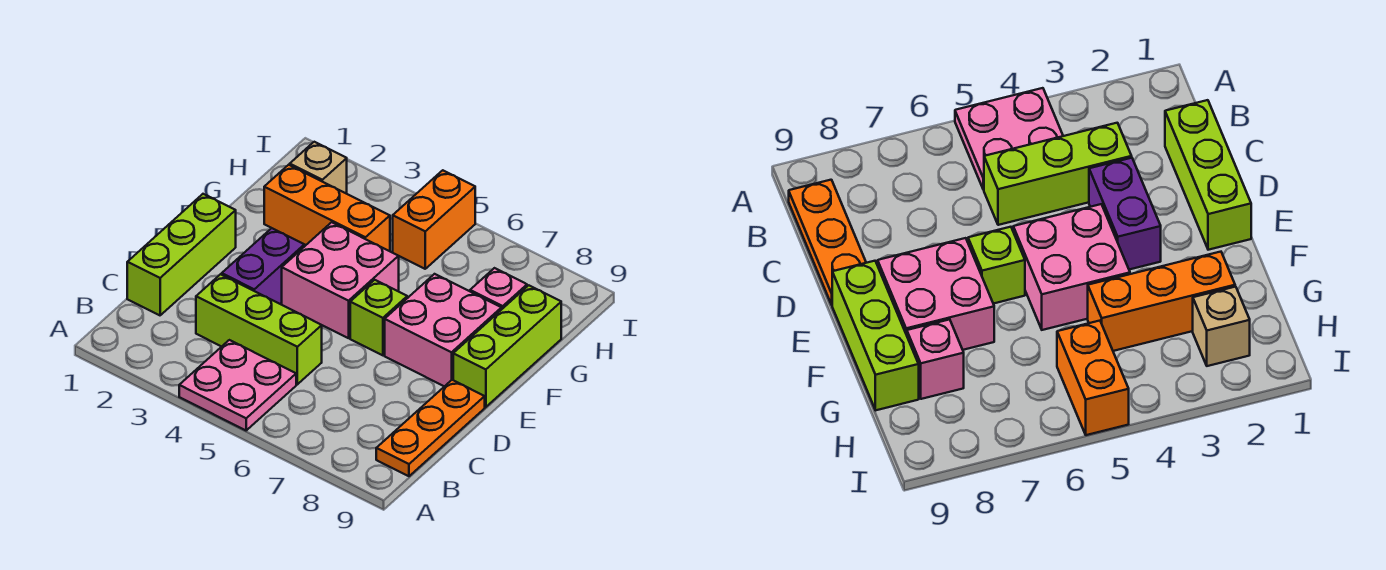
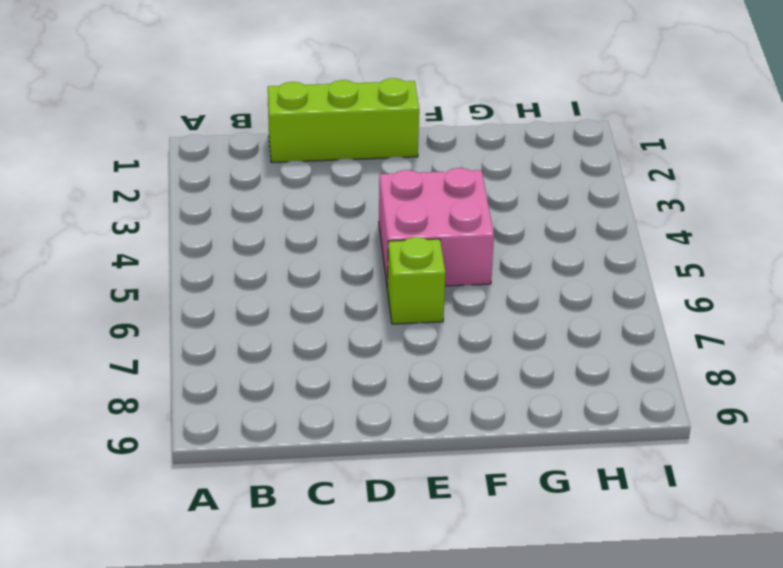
none -> pink plate A4:B5 level 1
none -> orange plate B9:D9 level 1
none -> lime brick C3:C5 level 1

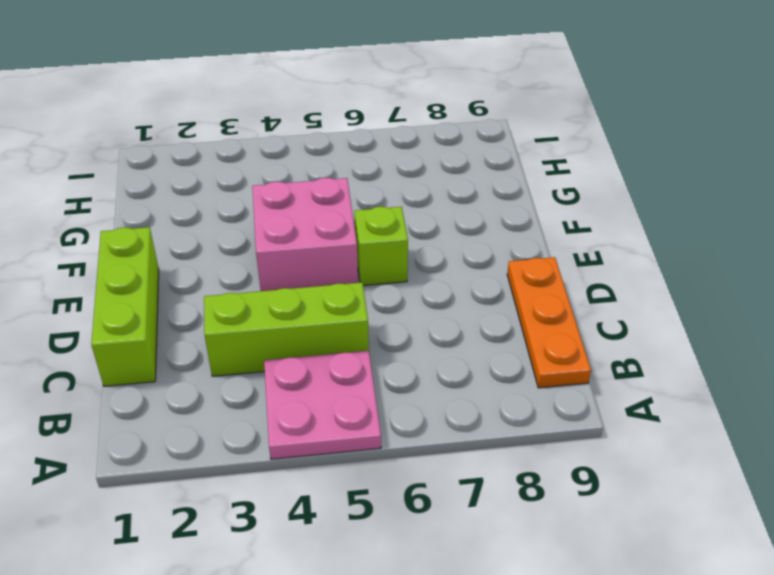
none -> purple brick D3:E3 level 1
none -> pink brick E7:F8 level 1
none -> lime brick E9:G9 level 1

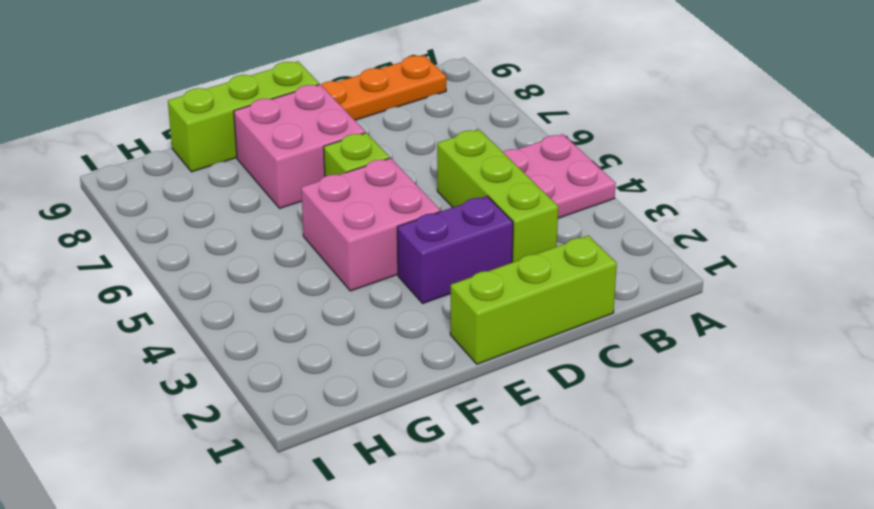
none -> orange brick G2:G4 level 1
none -> pink brick G8 level 1
none -> tan brick H2 level 1

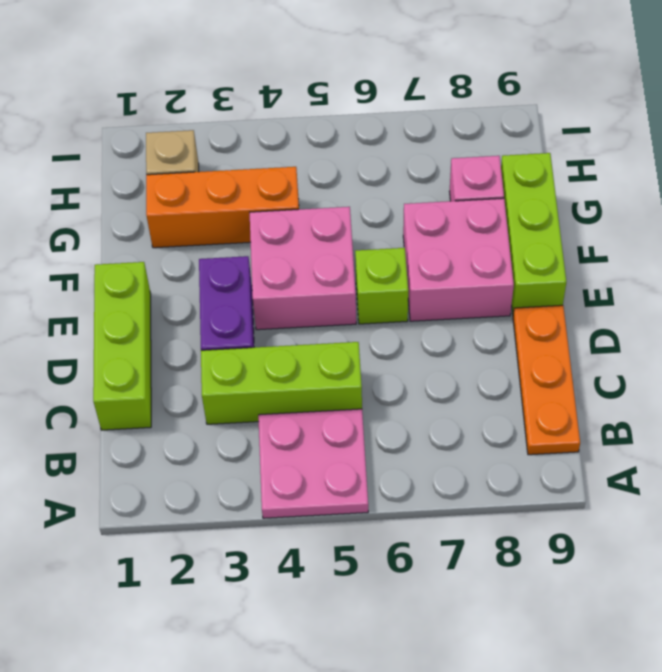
none -> orange brick H5:I5 level 1

